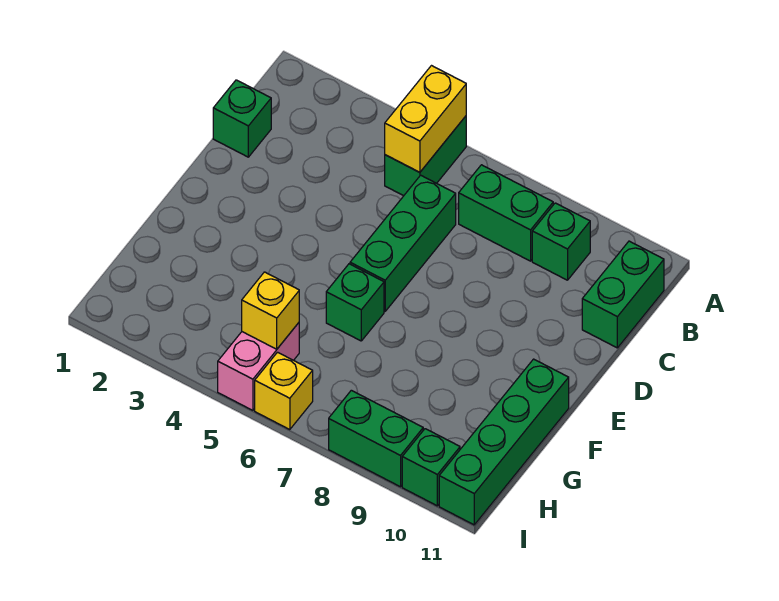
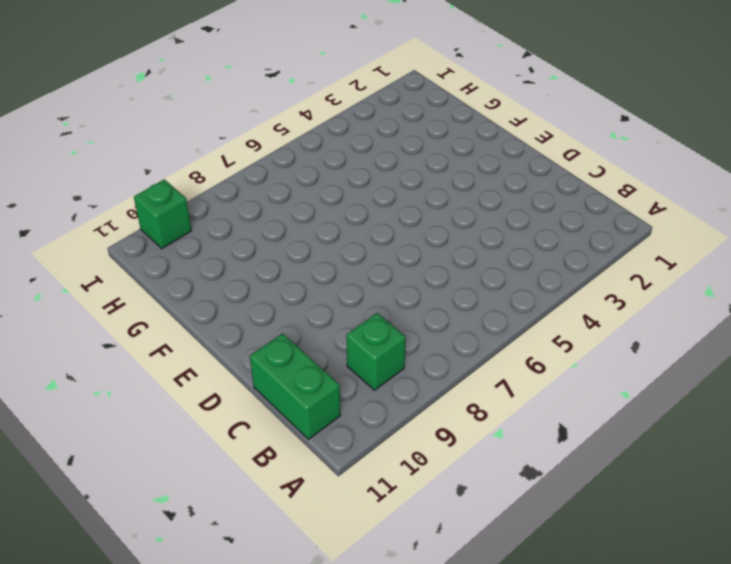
none -> green brick A5:B5 level 1
none -> green brick B7:B8 level 1
none -> green brick C1 level 1

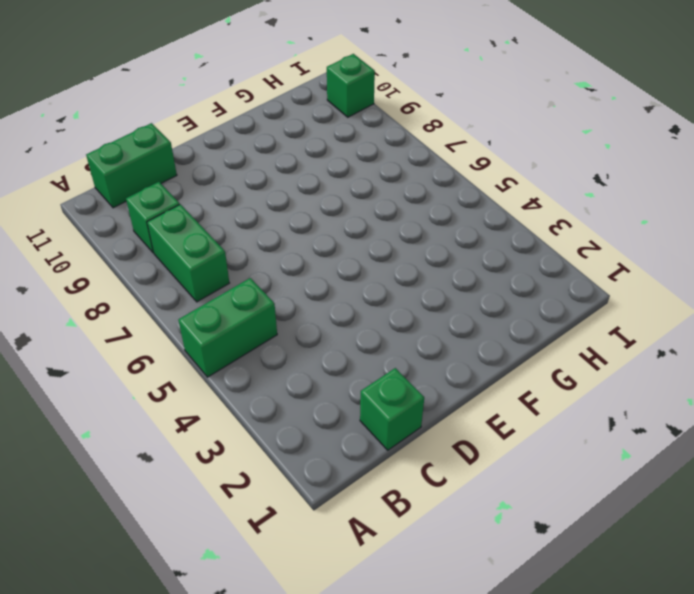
none -> green brick C6:E6 level 1
none -> green brick F6 level 1
none -> green brick F11:I11 level 1

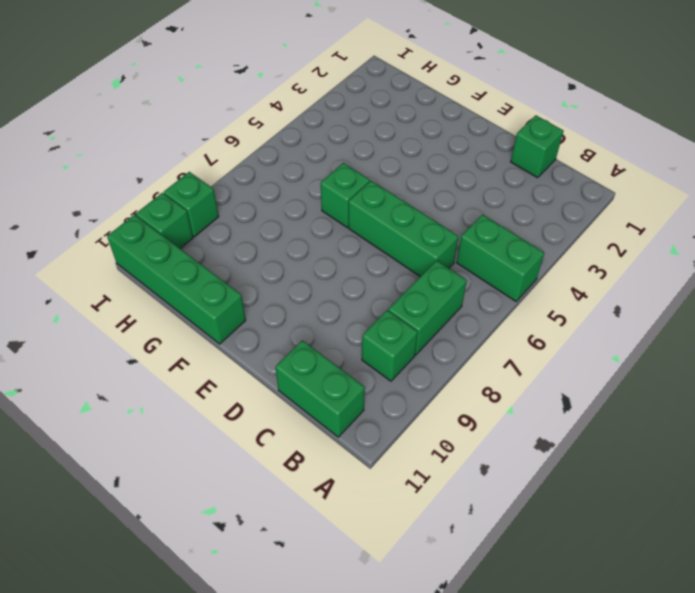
green brick I9 level 1 -> green brick I8:I9 level 1
none -> pink brick H5:I5 level 1
none -> yellow brick I6 level 1
none -> yellow brick A5:B5 level 2

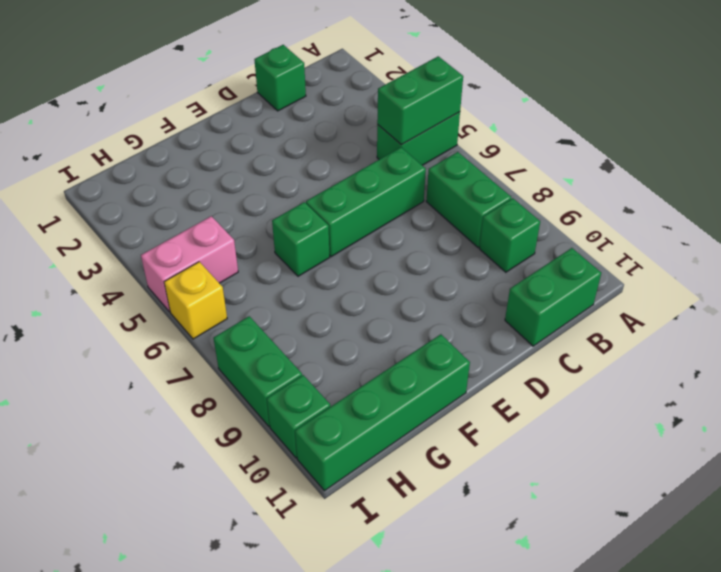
green brick A5:B5 level 2 -> yellow brick A5:B5 level 2
none -> yellow brick H5 level 2

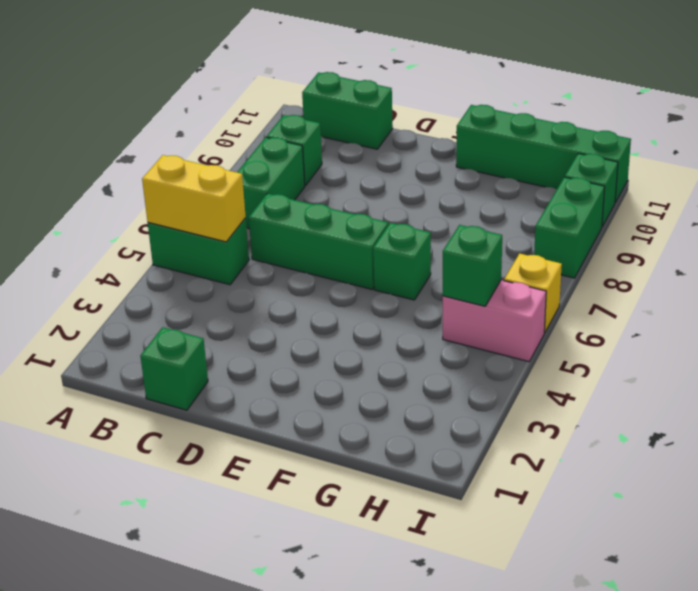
green brick H5 level 2 -> yellow brick H5 level 2

